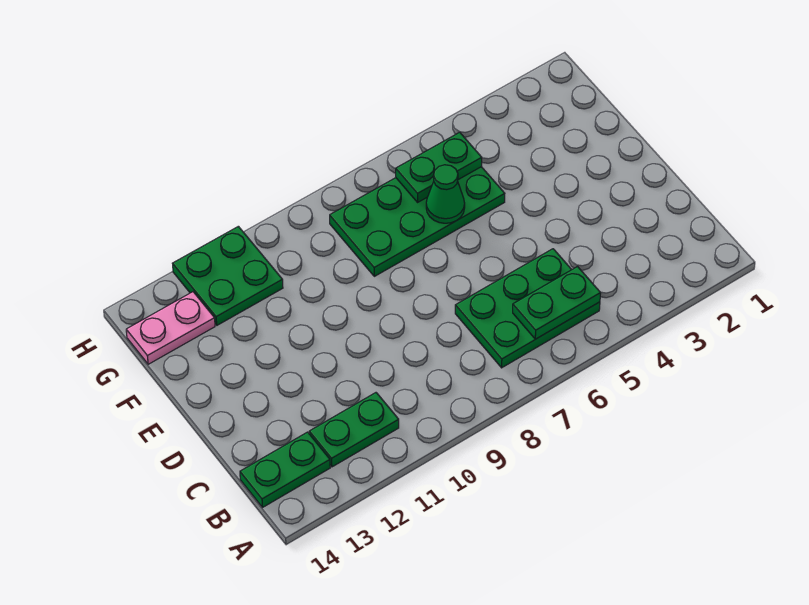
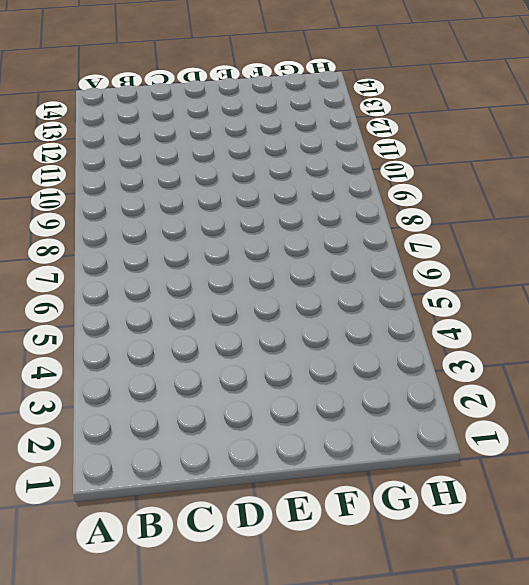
none -> green plate B5:C7 level 1
none -> green plate B11:B12 level 1

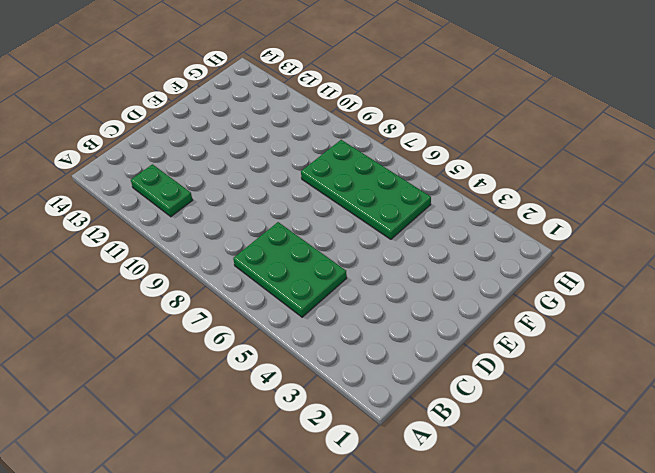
none -> green plate B13:B14 level 1
none -> green plate G11:H12 level 1

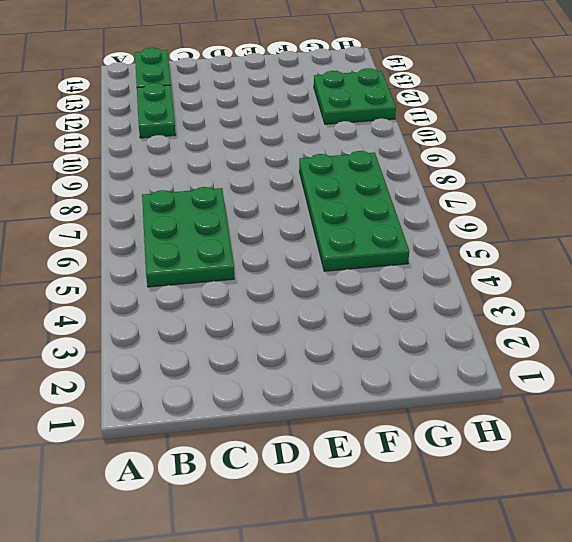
none -> pink plate G13:G14 level 1
none -> green plate B5:B6 level 2

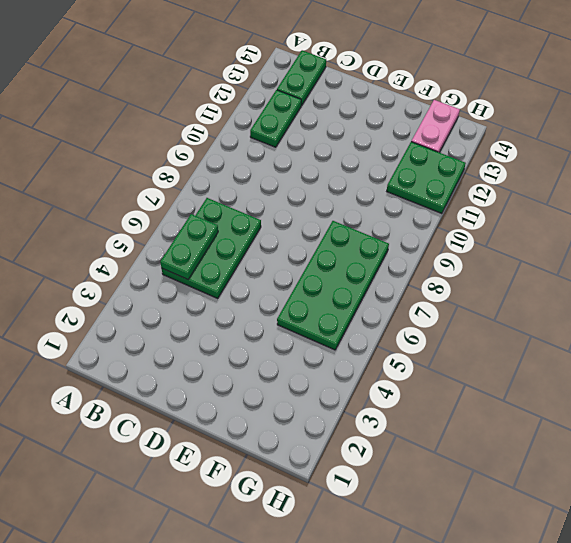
none -> green cone F6 level 2
none -> green plate G5:G6 level 2

